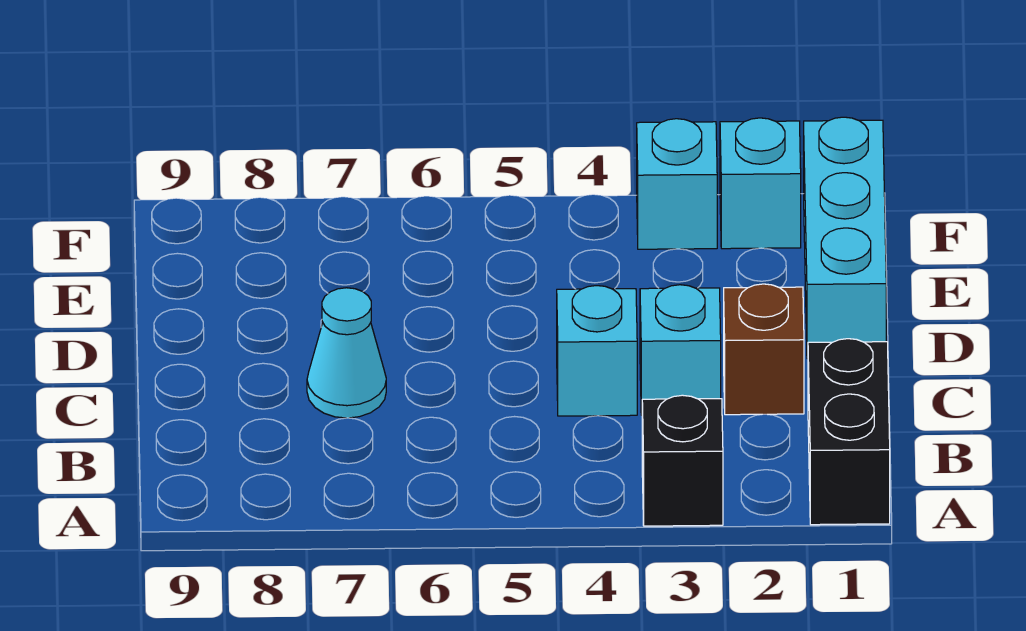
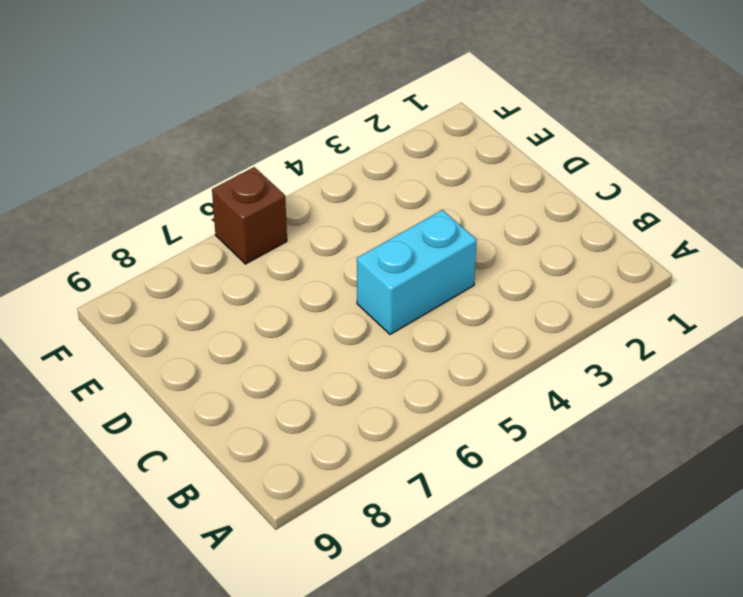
cyan brick C4:C5 level 1 -> cyan brick C4 level 1
brown brick F6 level 1 -> brown brick C2 level 1
none -> black brick A1:B1 level 1
none -> black brick A3 level 1

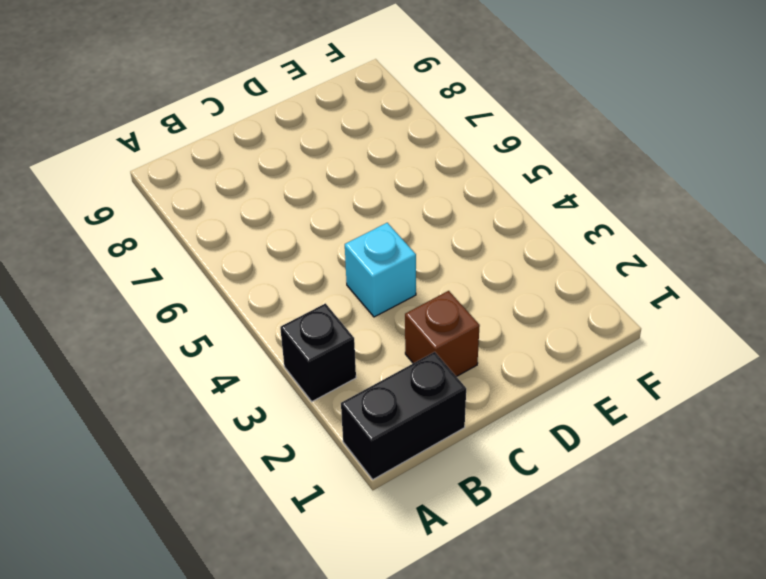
none -> cyan brick C3 level 1
none -> cyan cone C7 level 1

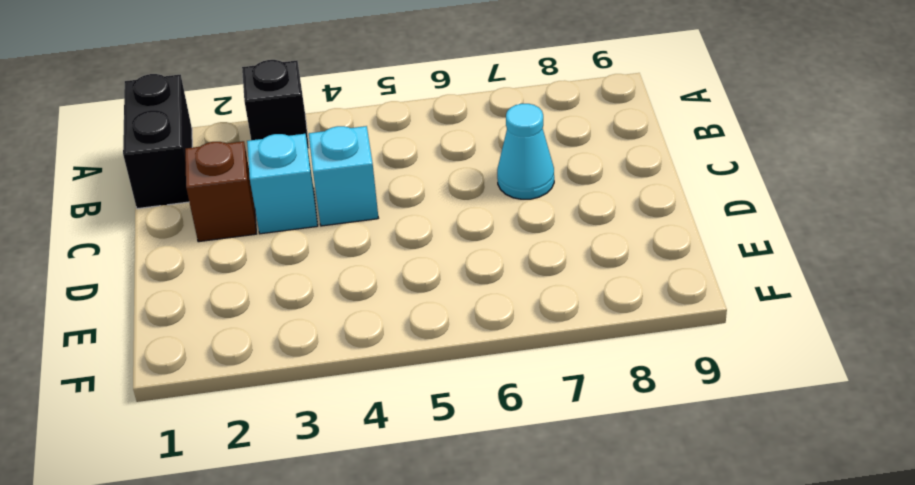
none -> cyan brick D1:F1 level 1
none -> cyan brick F2 level 1

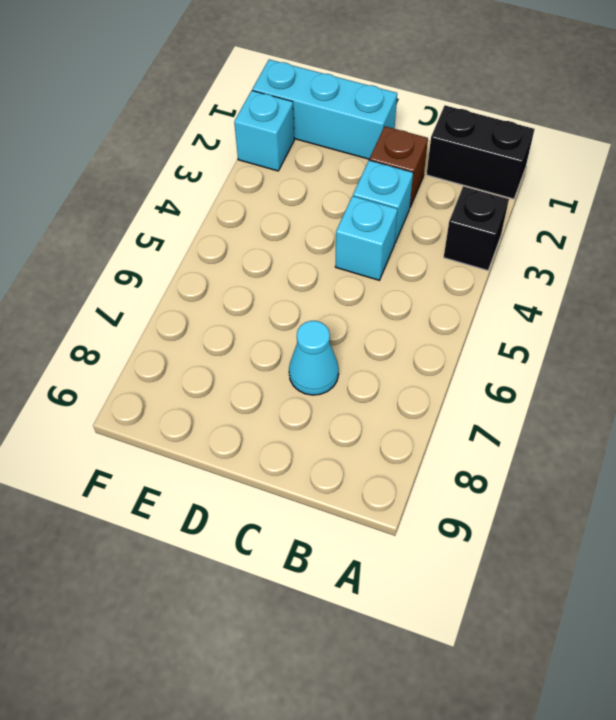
none -> cyan brick F3 level 1

